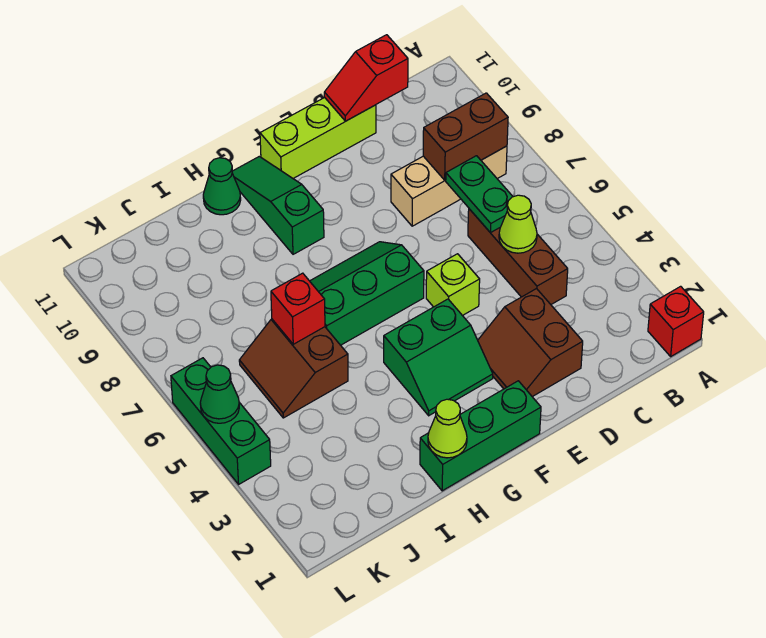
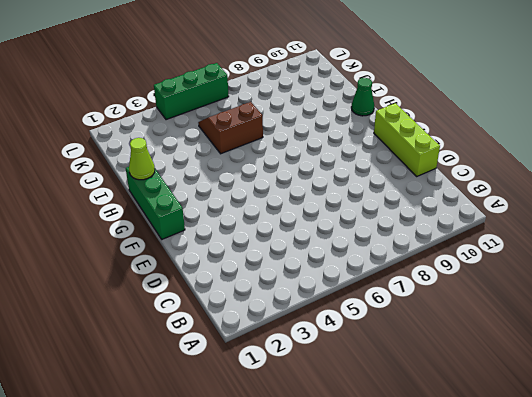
none -> red brick A1 level 1
none -> tan brick B8:D8 level 1
none -> brown brick C4:C6 level 1

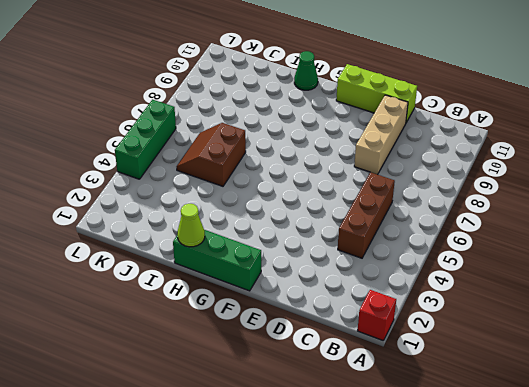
tan brick D8:D10 level 1 -> tan brick B8:D8 level 1
none -> brown slope D2:E3 level 1 top D
none -> lime brick E5 level 1
none -> green slope F3:G4 level 1 top 4

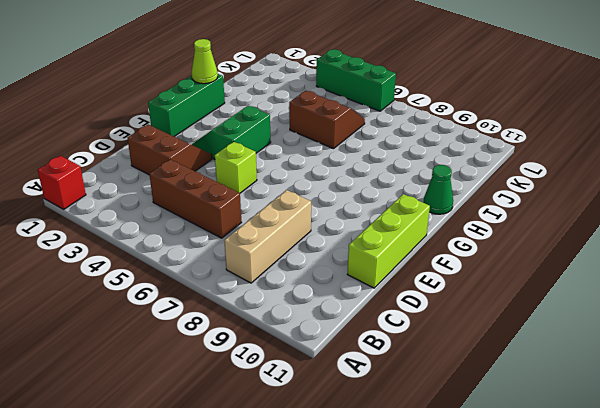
none -> green slope F6:H7 level 1 top 6
none -> green slope G9:G11 level 1 top 9
none -> brown brick B8:C8 level 2

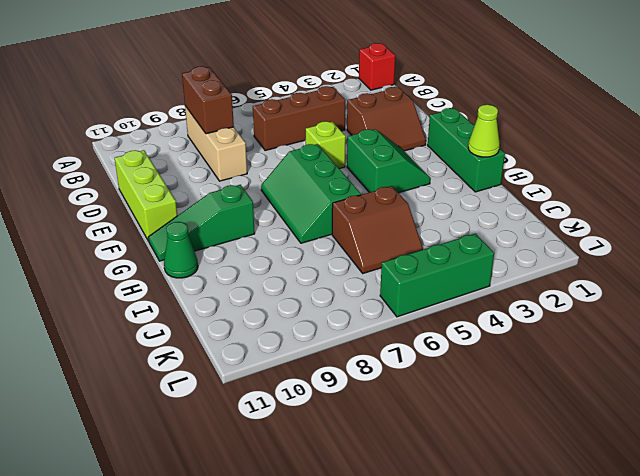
none -> lime cone C5 level 2
none -> green plate C6:C7 level 2
none -> red slope C11:D11 level 2 top C

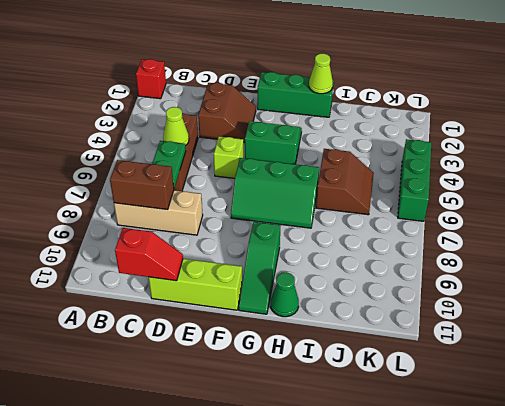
none -> red brick I6 level 2
none -> green cone L5 level 2

